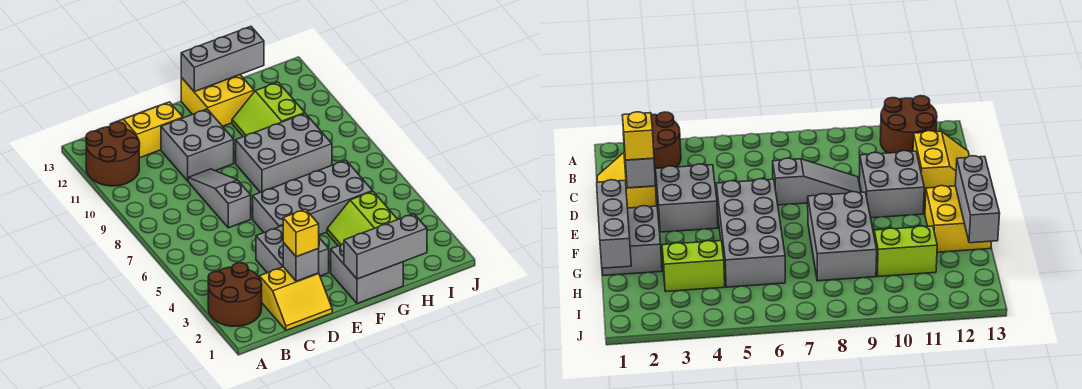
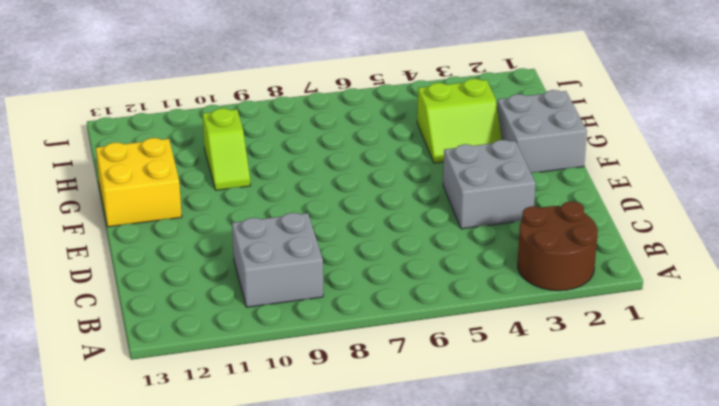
grey brick B9:C10 level 1 -> grey brick D10:E11 level 1
lime slope G10:H10 level 1 top H -> lime slope G10:H11 level 1 top H
none -> brown round brick A11:B12 level 1
none -> yellow slope C1:D2 level 1 top 2
none -> yellow slope C12:D13 level 1 top 12

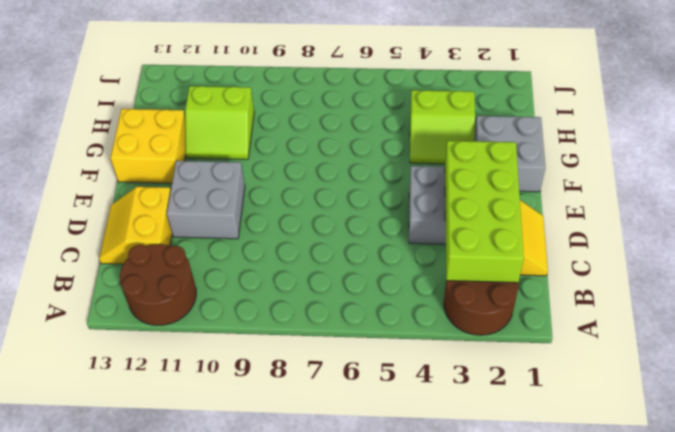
lime brick B2:E3 level 2 -> grey brick D2 level 2
none -> grey slope D7:D9 level 1 top 7
none -> grey brick E5:H6 level 1
none -> grey brick F8:H9 level 1

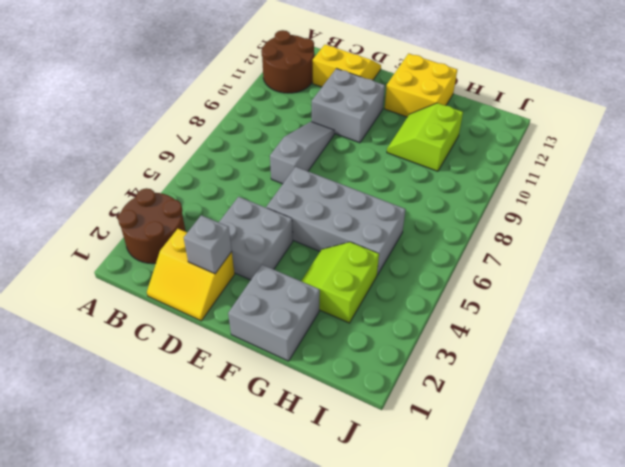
none -> grey brick F8:H9 level 1
none -> grey brick F1:H1 level 2
none -> grey brick F13:H13 level 2

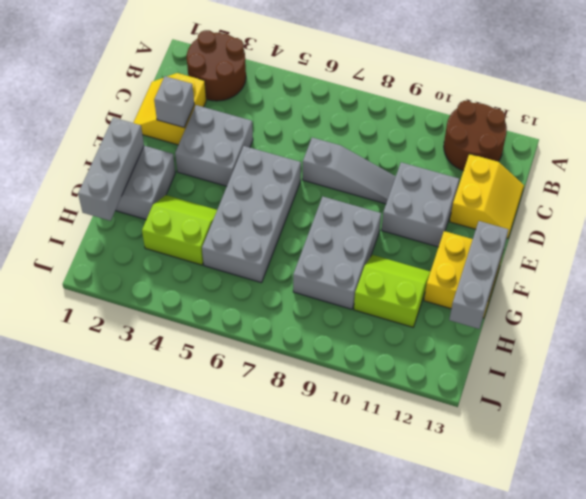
none -> yellow brick D2 level 3

